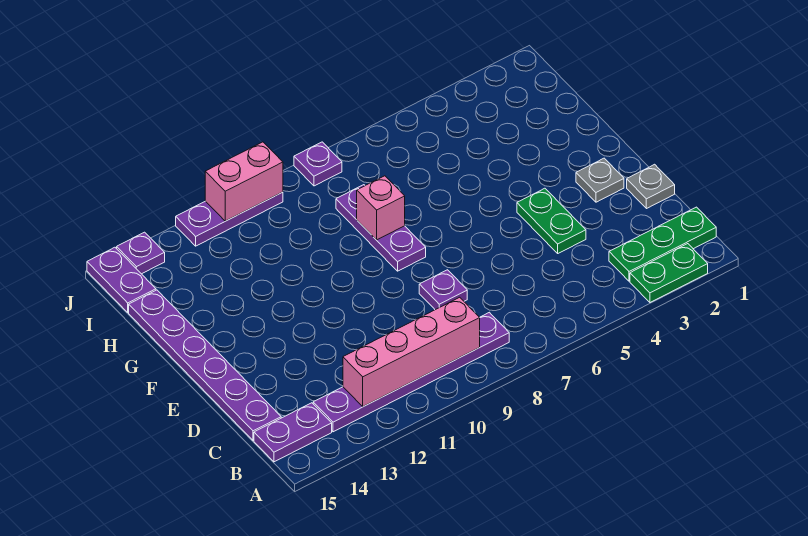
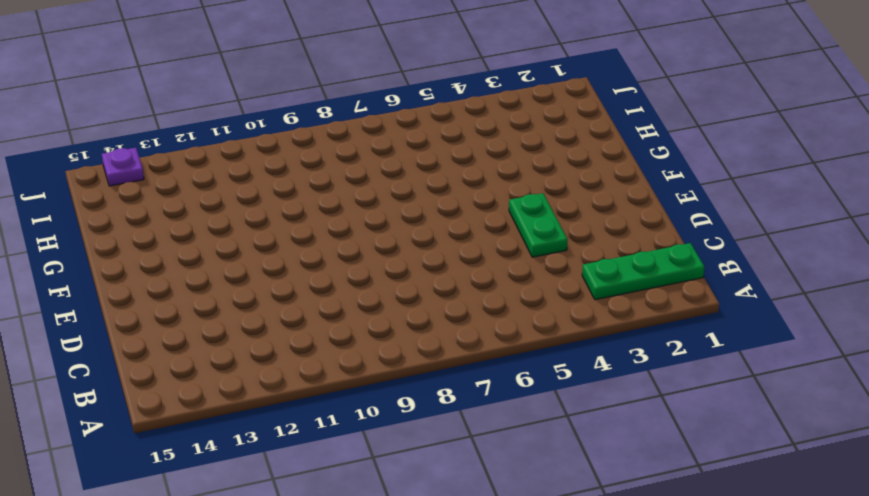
none -> green plate A2:A3 level 1
none -> purple plate B8:B13 level 1
none -> purple plate B14:B15 level 1

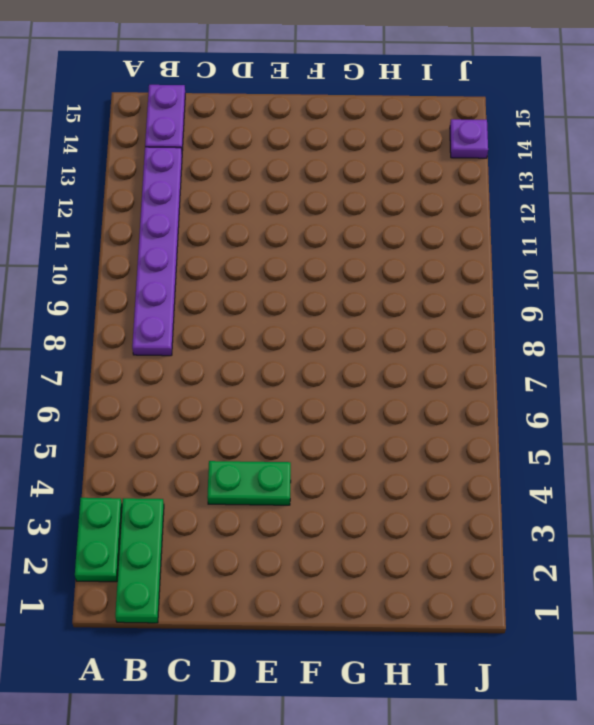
none -> purple plate C15:H15 level 1
none -> grey plate D1 level 1
none -> purple plate D8 level 1

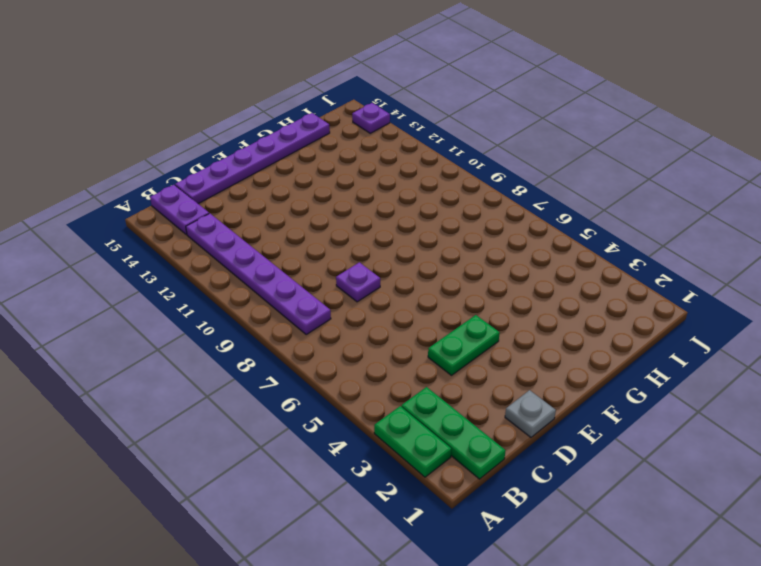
none -> grey plate E2 level 1
none -> purple plate F8:H8 level 1
none -> purple plate I15:J15 level 1

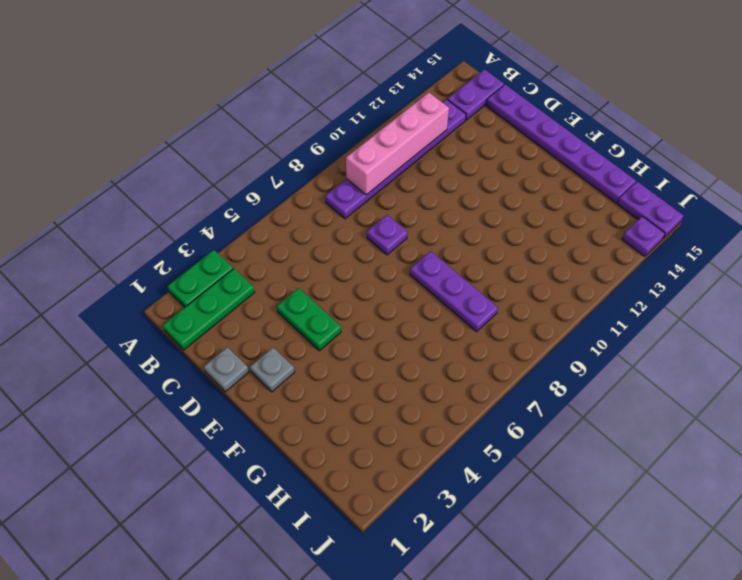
none -> purple plate J8 level 1
none -> purple plate J10:J12 level 1
none -> pink brick G8 level 2

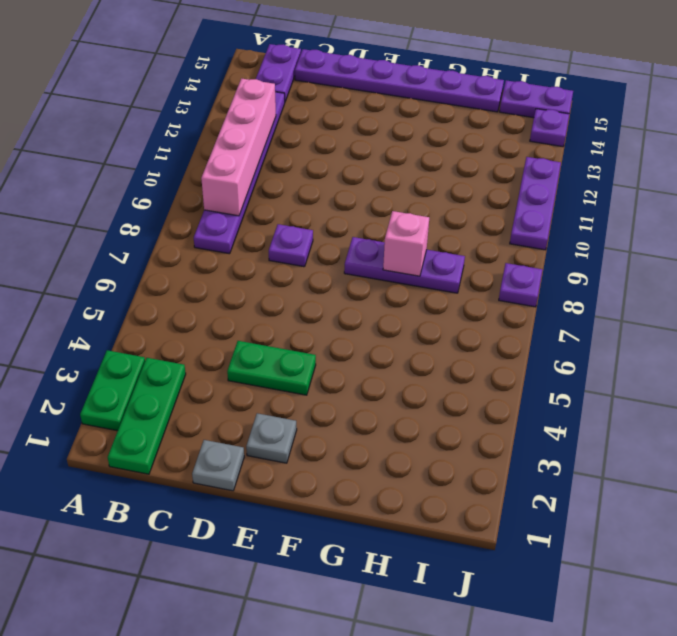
none -> pink brick J10:J11 level 2

